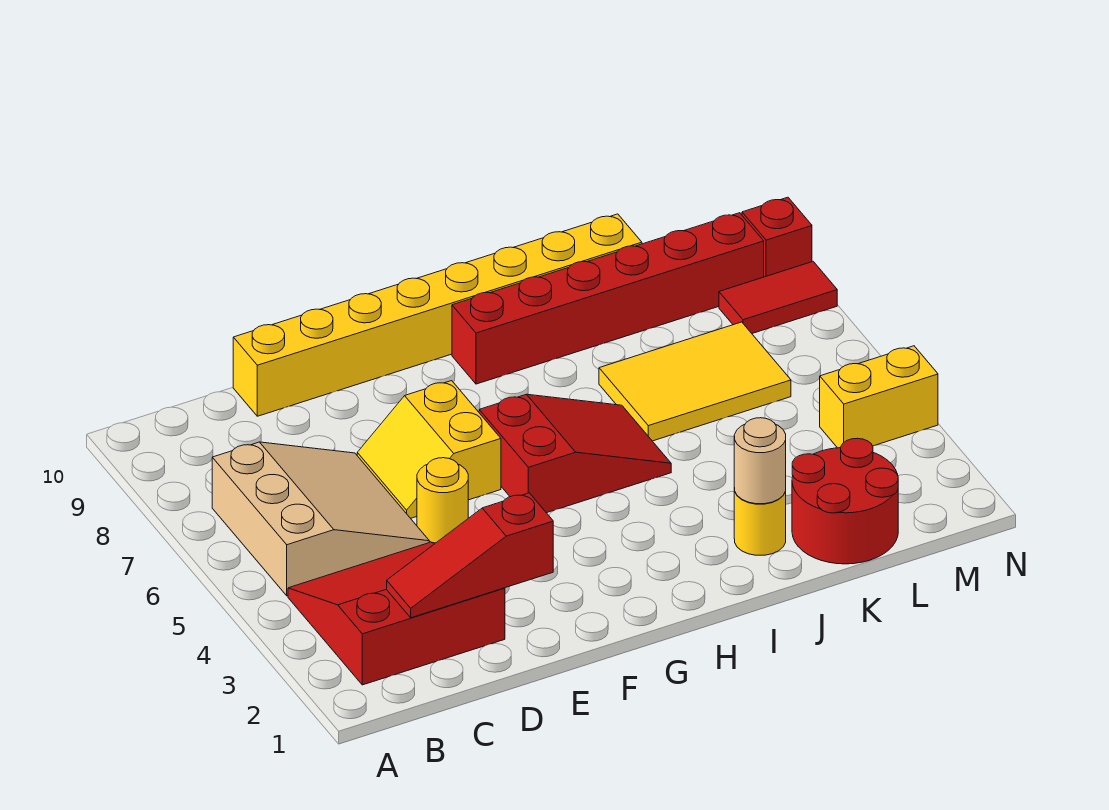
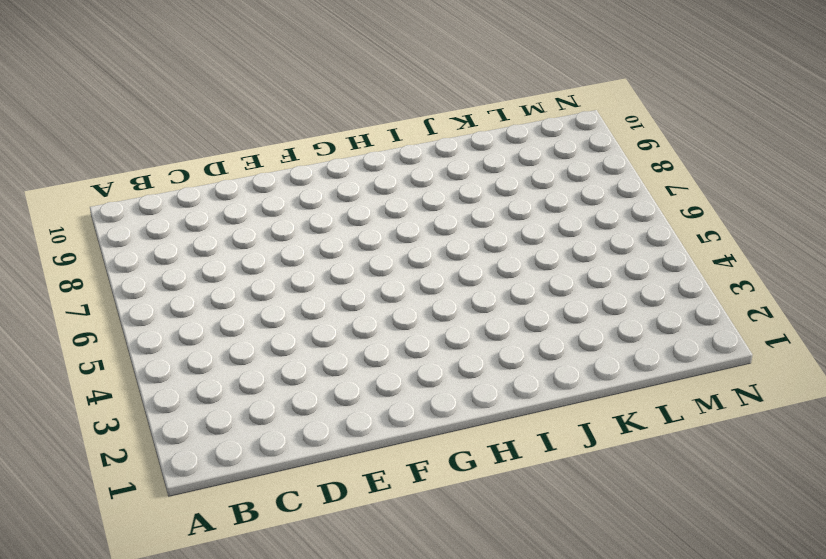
none -> red slope B2:D4 level 1 top 2
none -> tan slope B5:D7 level 1 top B
none -> yellow brick D10:K10 level 1

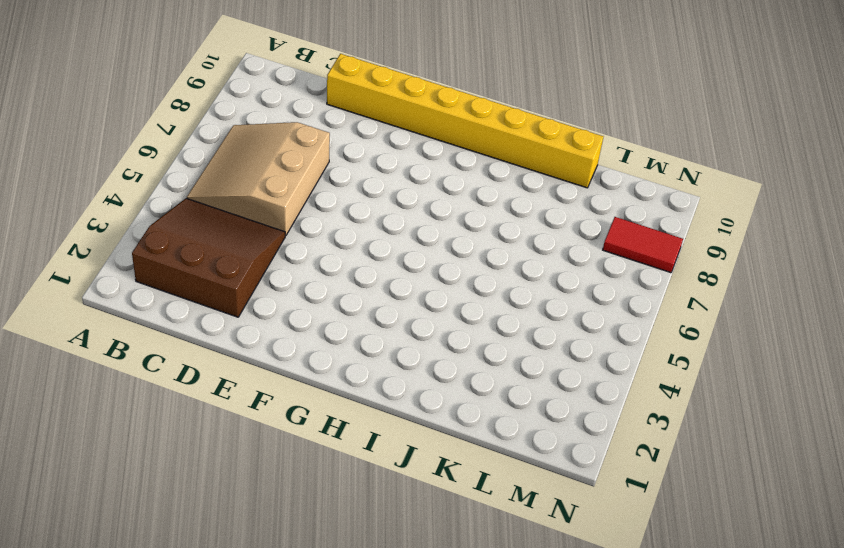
brown slope B2:D4 level 1 top 2 -> red slope B2:D4 level 1 top 2
tan slope B5:D7 level 1 top D -> tan slope B5:D7 level 1 top B
none -> yellow round brick E5 level 1
none -> yellow slope E6:F7 level 1 top F
none -> red slope G5:I6 level 1 top G

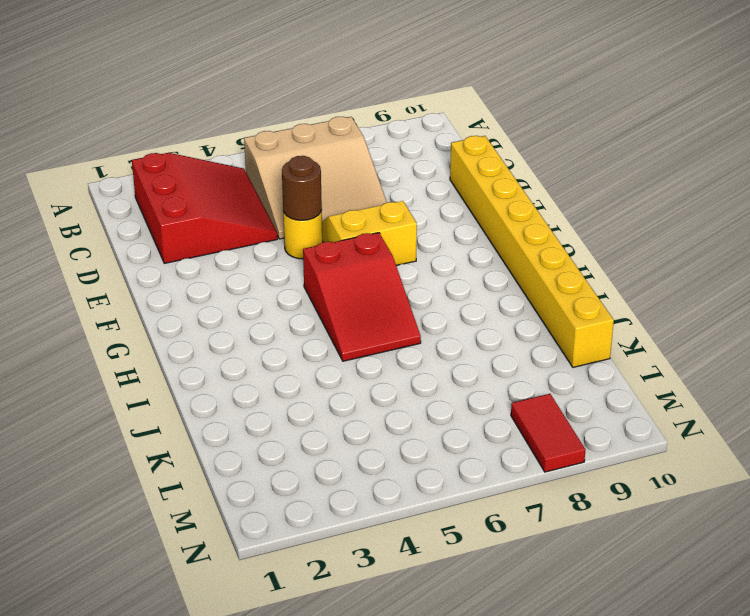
brown round brick E5 level 2 -> none
none -> red brick H9:M9 level 1
none -> yellow round brick J2 level 1
none -> yellow tile J6:L7 level 1

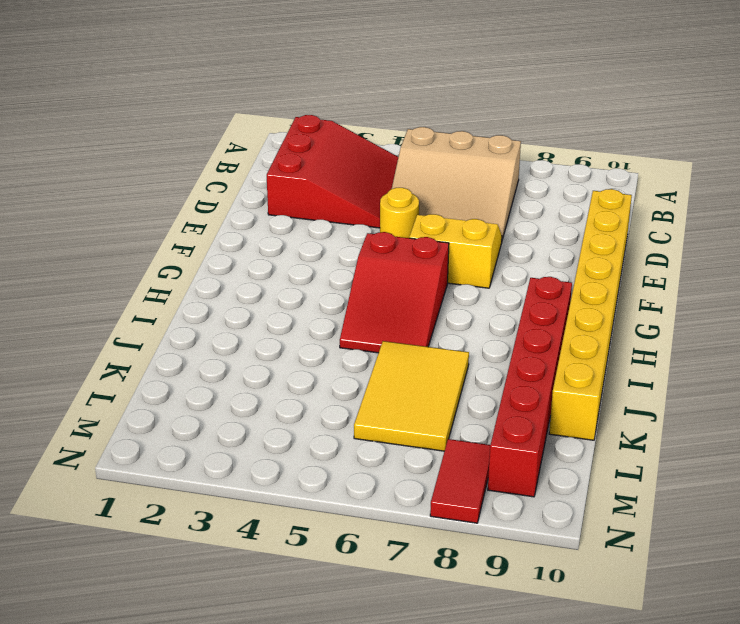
none -> yellow round brick J2 level 1
none -> red round brick K1:L2 level 1
none -> yellow brick M4:N4 level 1

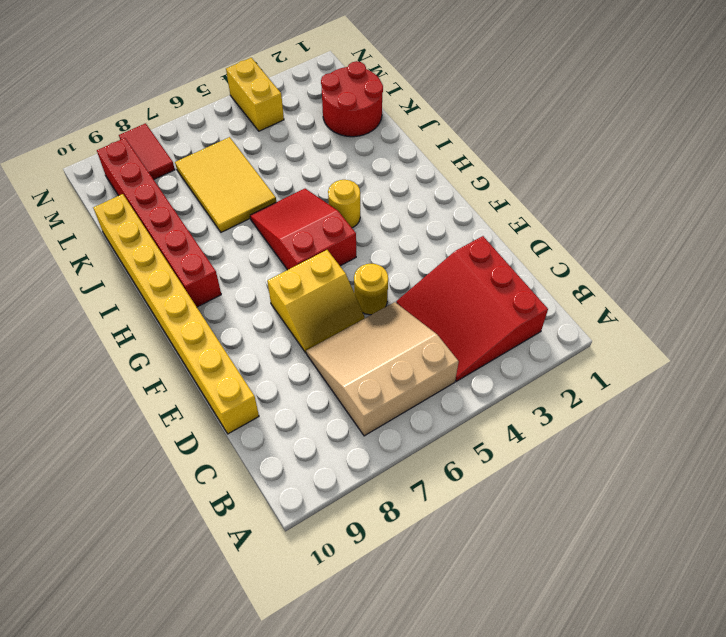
yellow round brick H4 level 1 -> yellow round brick J2 level 1
none -> red brick N9 level 1
none -> red slope C2:E2 level 2 top E
none -> tan round brick J2 level 2

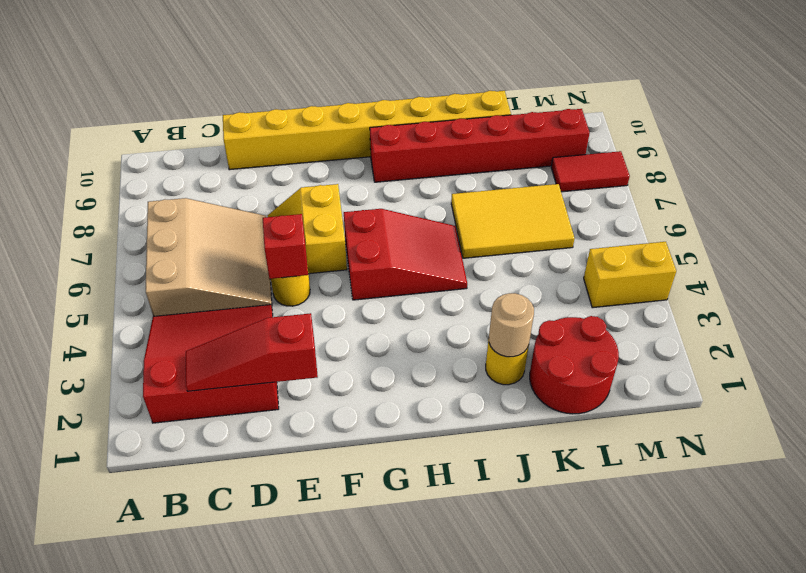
red brick E5 level 2 -> red brick N9 level 1

